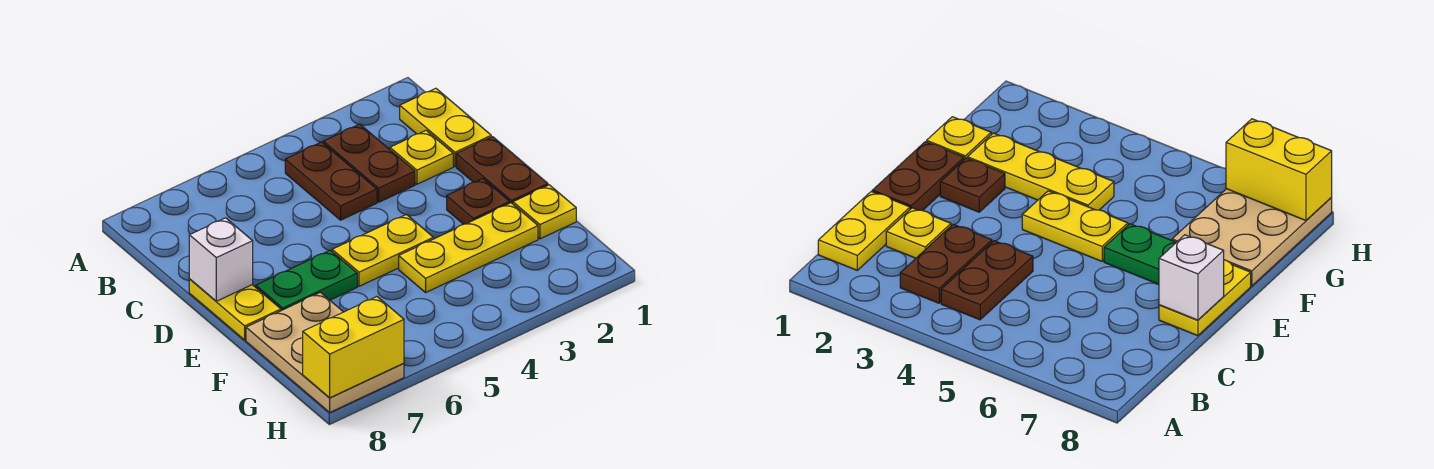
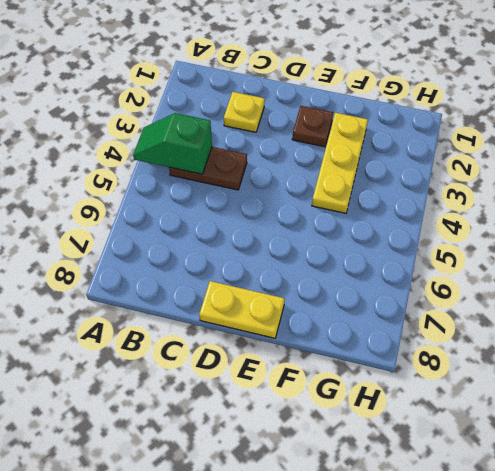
green slope A4:B4 level 2 top B -> none
none -> yellow plate B1:C1 level 1
none -> brown plate B3:C3 level 1
none -> brown plate D1:E1 level 1

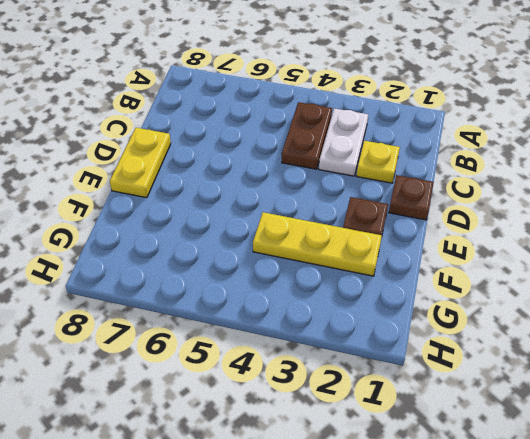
white plate B3:C3 level 1 -> brown plate B3:C3 level 1
brown plate D1 level 1 -> brown plate D1:E1 level 1
none -> yellow plate B1:C1 level 1
none -> yellow plate E4:E5 level 1
none -> green plate E6:E7 level 1

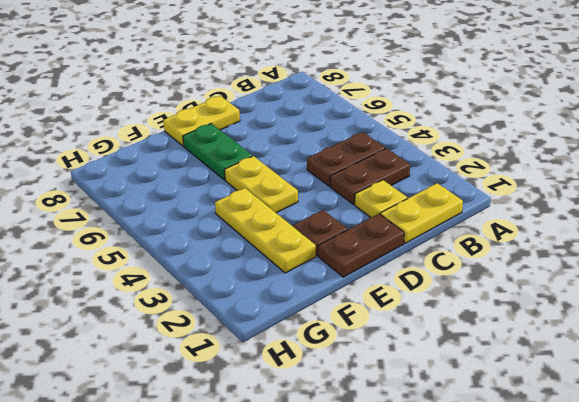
none -> yellow plate F1 level 1
none -> tan plate F7:H8 level 1
none -> white brick D8 level 2

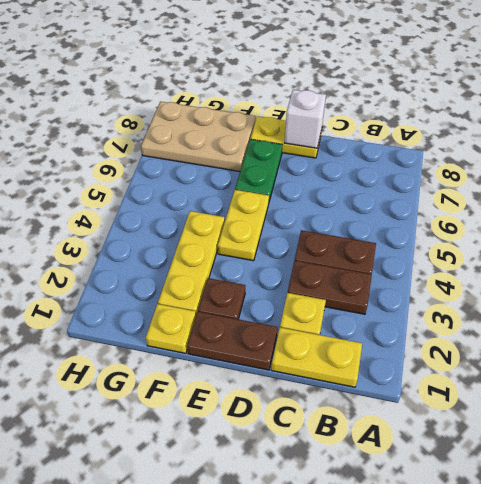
none -> yellow brick H7:H8 level 2

